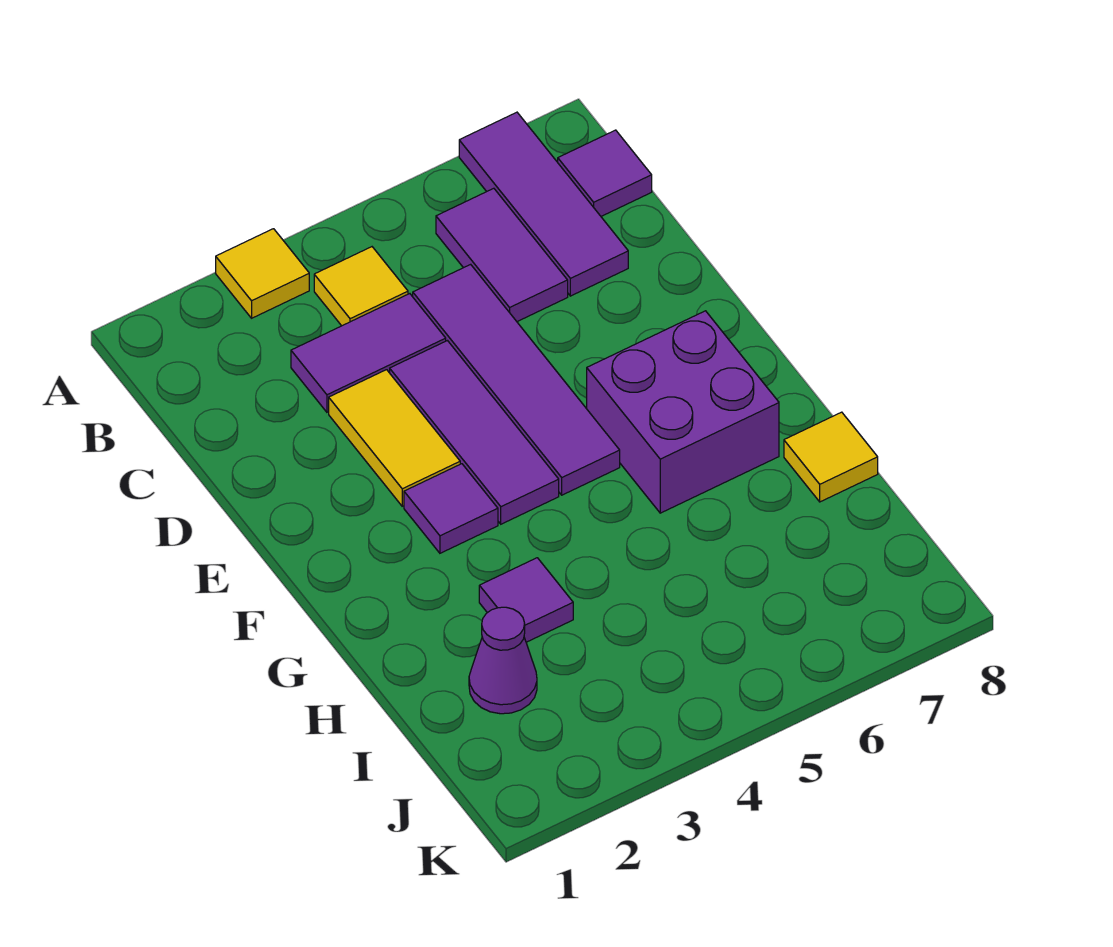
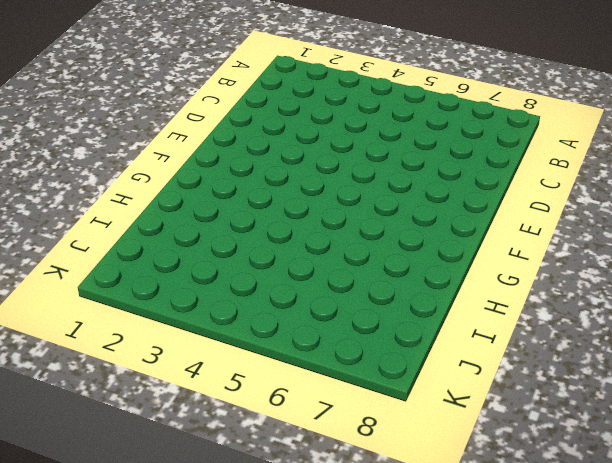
none -> yellow tile A3 level 1
none -> purple tile A7:C7 level 1
none -> yellow tile B4 level 1

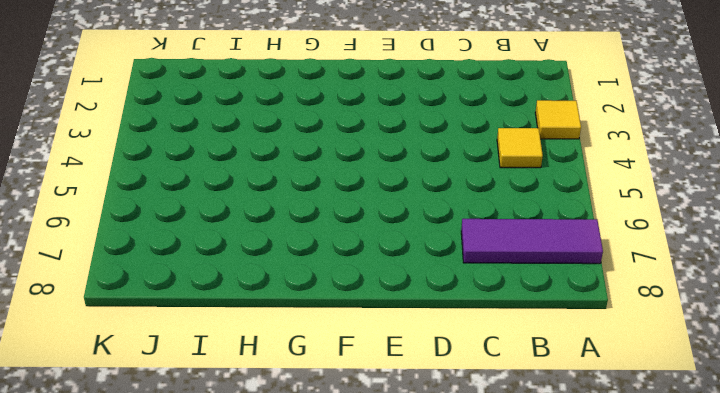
none -> purple tile B6:C6 level 1
none -> purple tile B8 level 1
none -> purple tile C3:C4 level 1

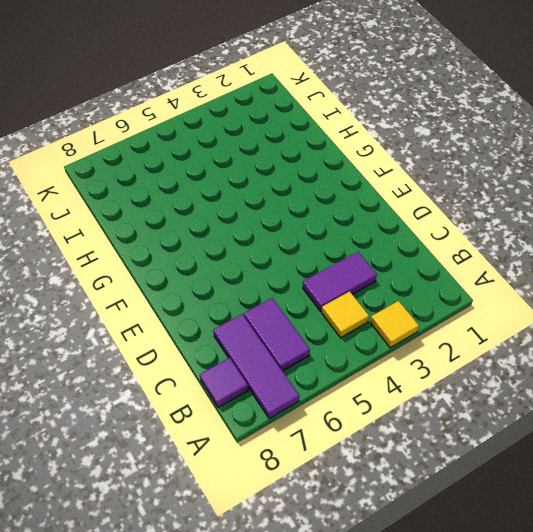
none -> purple tile C5:F5 level 1
none -> yellow tile D3:E3 level 1
none -> purple tile D4:F4 level 1

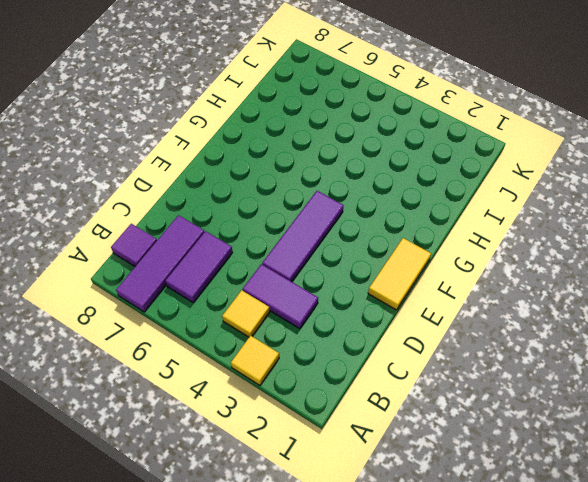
yellow tile E1:F1 level 1 -> yellow tile D3:E3 level 1
none -> purple tile C5:F5 level 1
none -> purple tile F3 level 1
none -> purple brick F6:G7 level 1

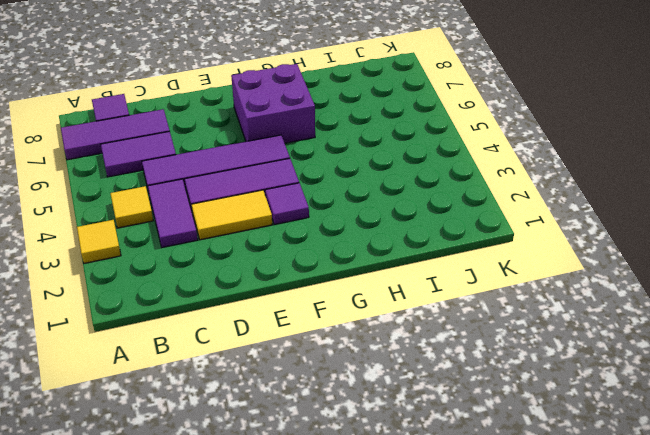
none -> purple tile H3 level 1
none -> yellow tile H8 level 1
none -> purple cone I2 level 1

